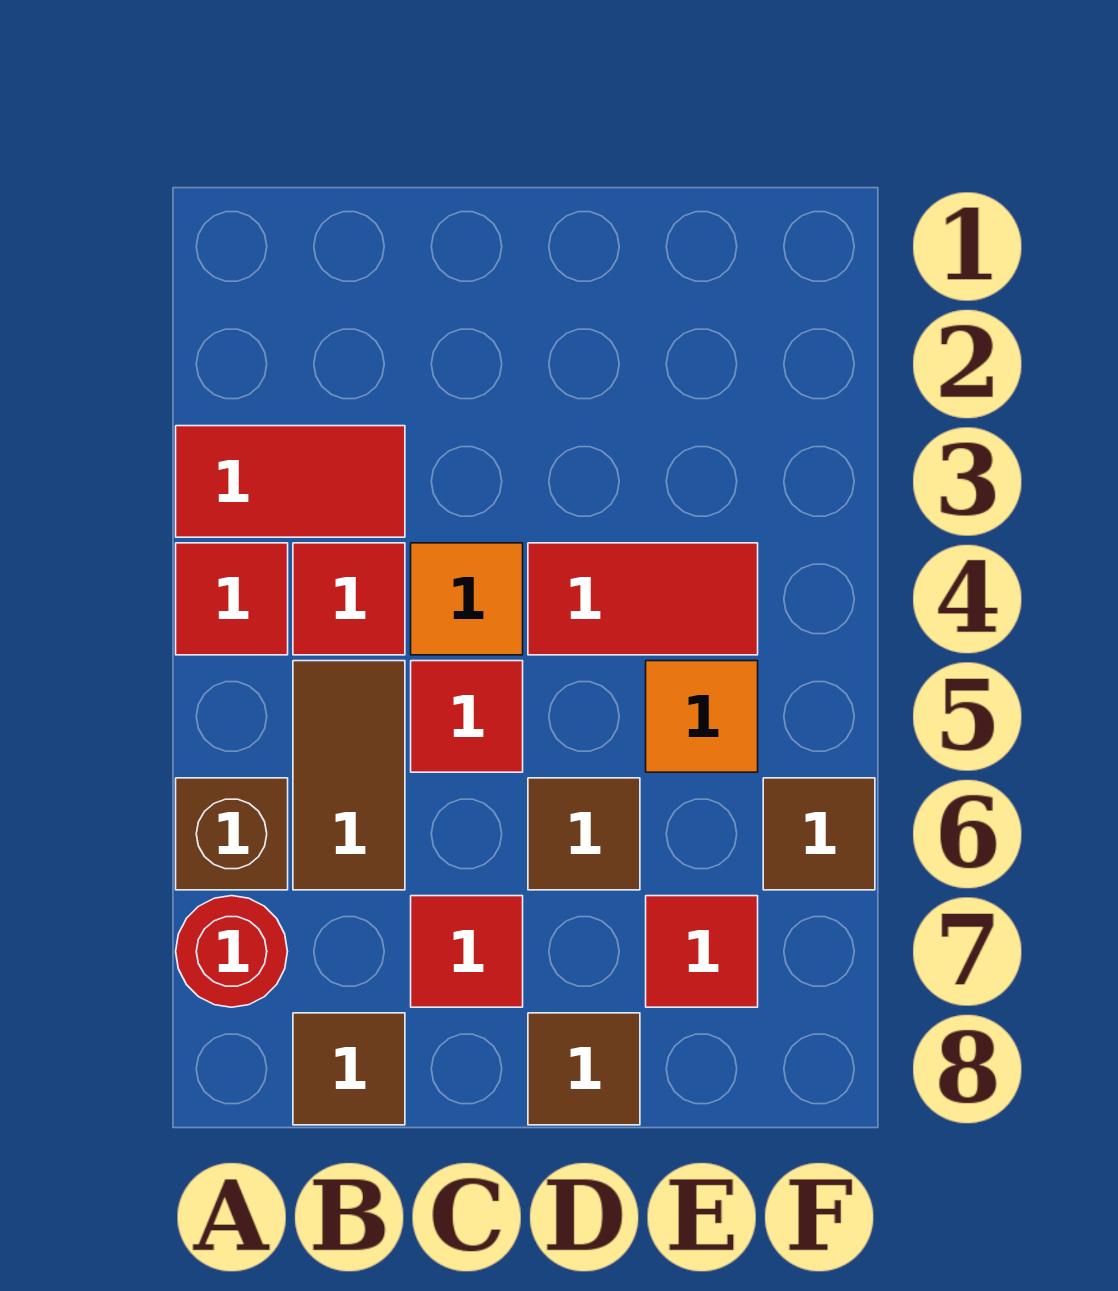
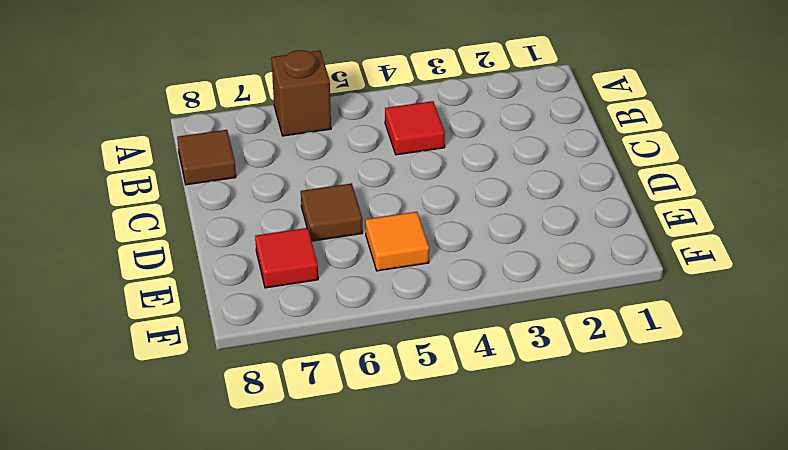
none -> red tile A3:B3 level 1
none -> red tile A4 level 1
none -> red round brick A7 level 1

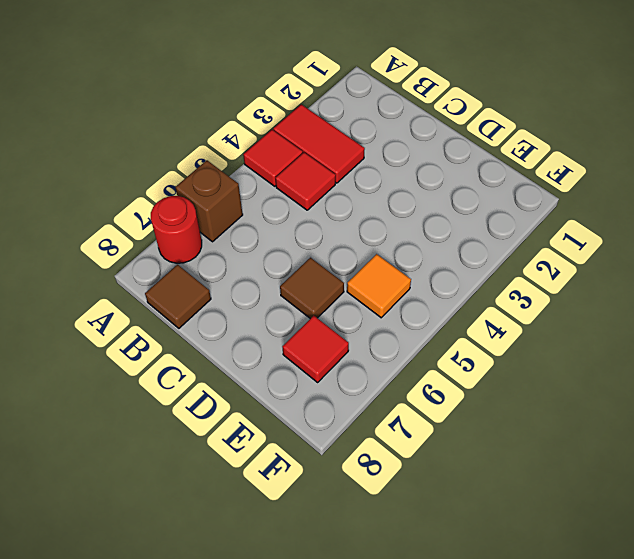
none -> brown tile B5:B6 level 1
none -> orange tile C4 level 1
none -> red tile C5 level 1

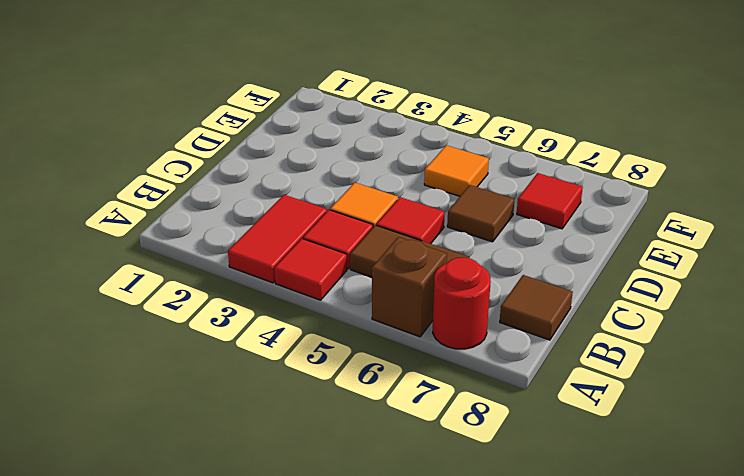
none -> red tile C7 level 1
none -> red tile D4:E4 level 1
none -> brown tile D8 level 1

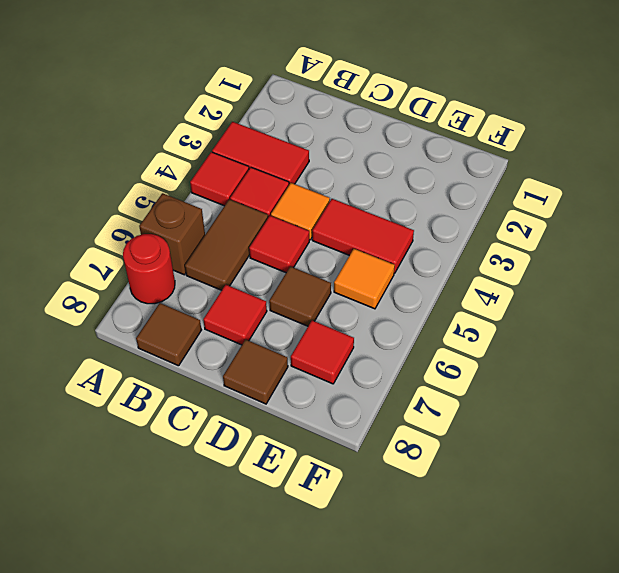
none -> brown tile F6 level 1

